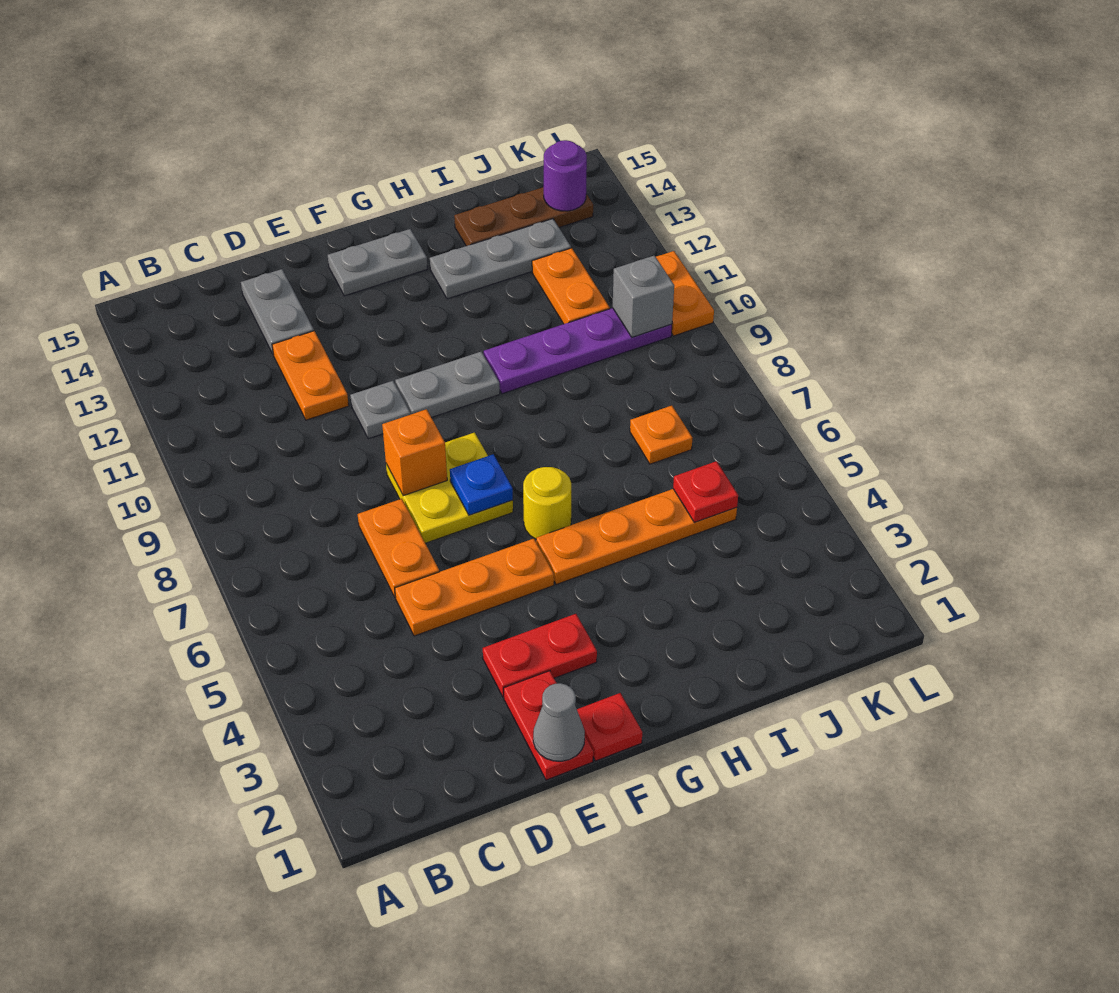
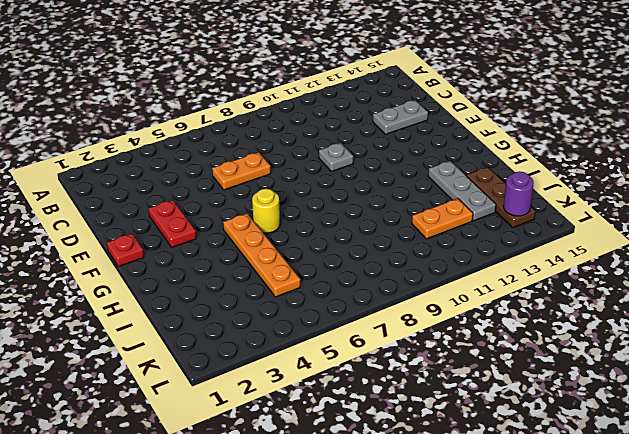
none -> orange plate D5:F5 level 1
none -> orange plate D11:D12 level 1
none -> red plate E1:E2 level 1

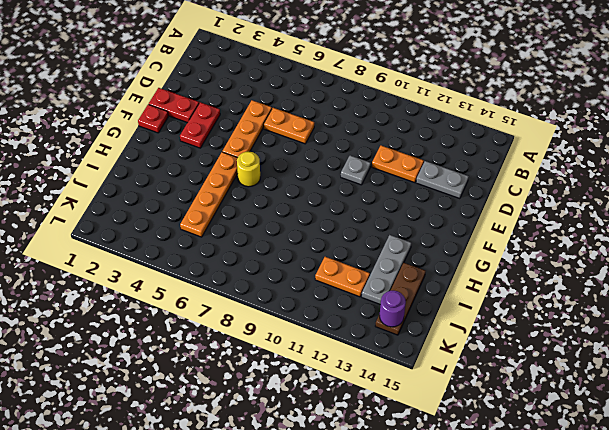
none -> yellow plate E7:F8 level 1
none -> grey plate F10:G10 level 1
none -> grey plate F14:G14 level 1

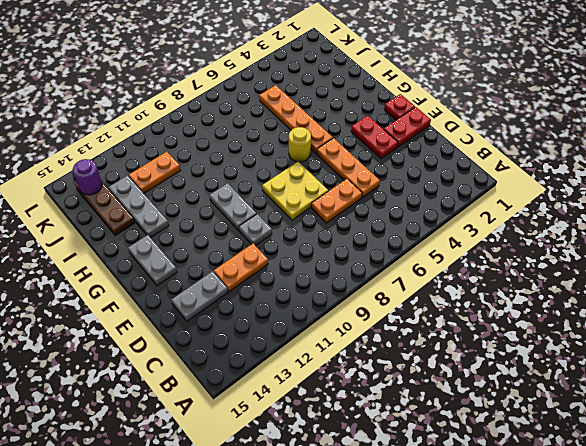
none -> purple plate H10:K10 level 1
none -> orange plate J7 level 1
none -> orange plate L10:L11 level 1

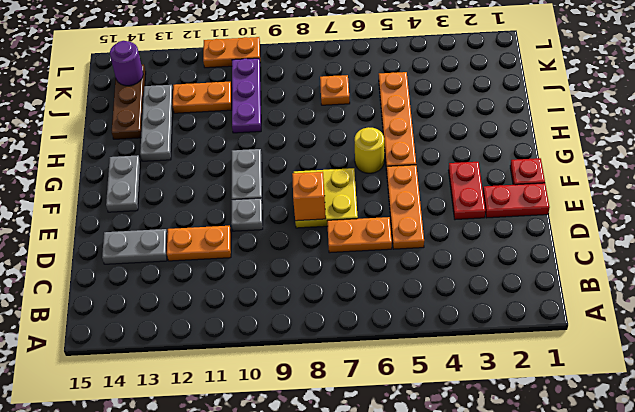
purple plate I10:K10 level 1 -> purple plate H10:K10 level 1
none -> grey cone E1 level 2
none -> blue plate F7 level 2
none -> red plate J5 level 2

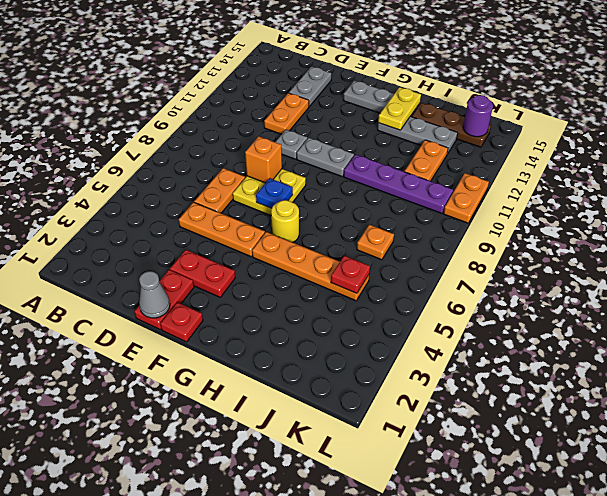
yellow plate H13:H14 level 2 -> none
none -> grey brick K10 level 2

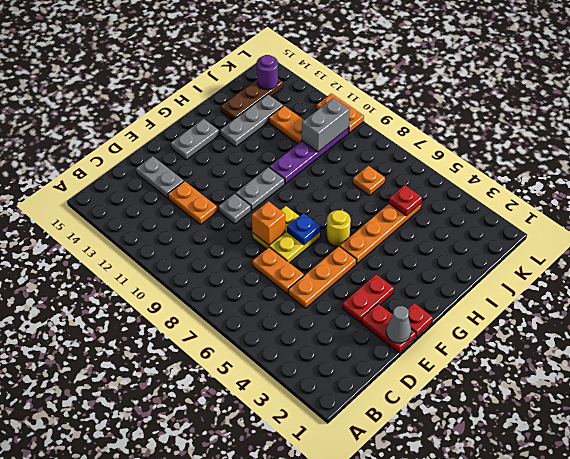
grey brick J10:K10 level 2 -> grey brick K10 level 2

